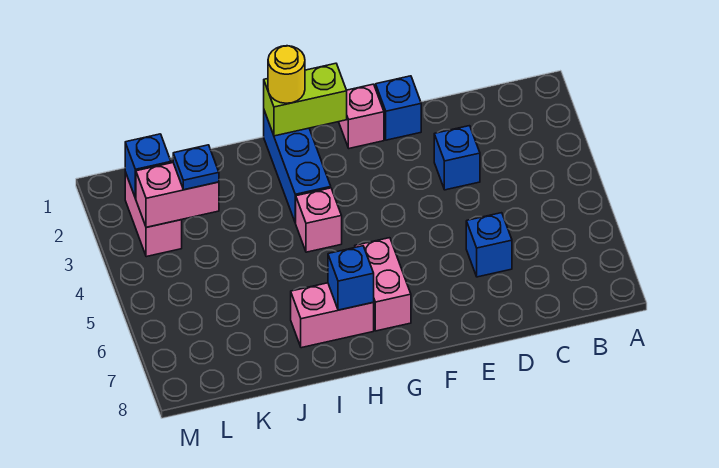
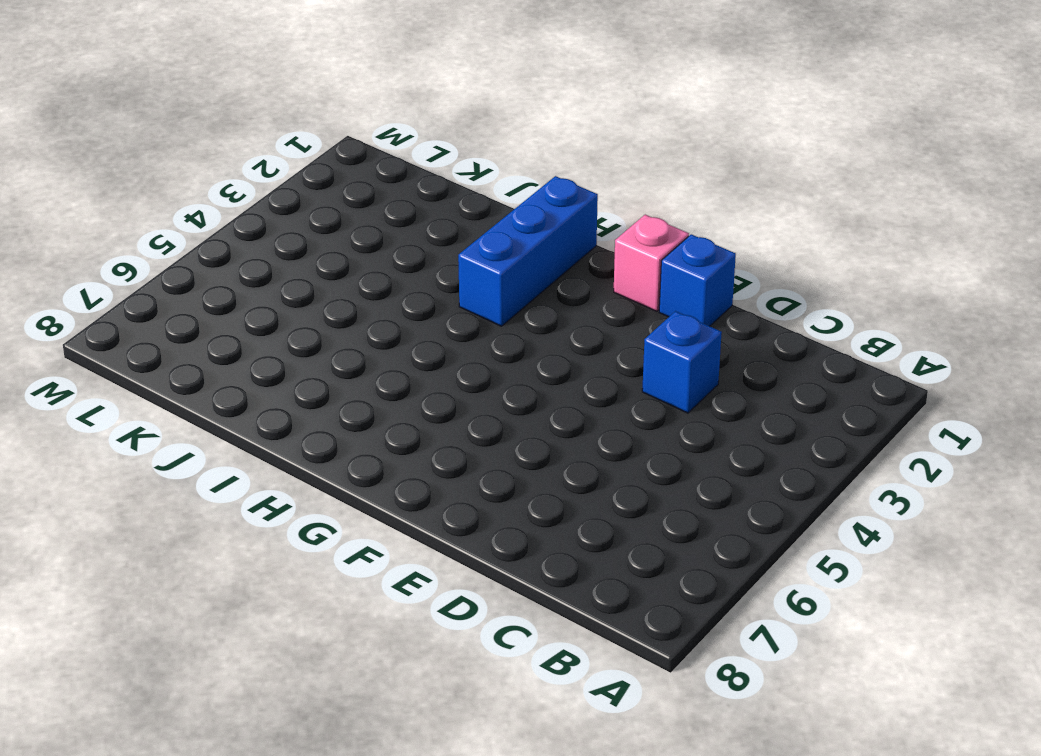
none -> blue brick D6 level 1
none -> pink brick G6:G7 level 1
none -> pink brick H4 level 1

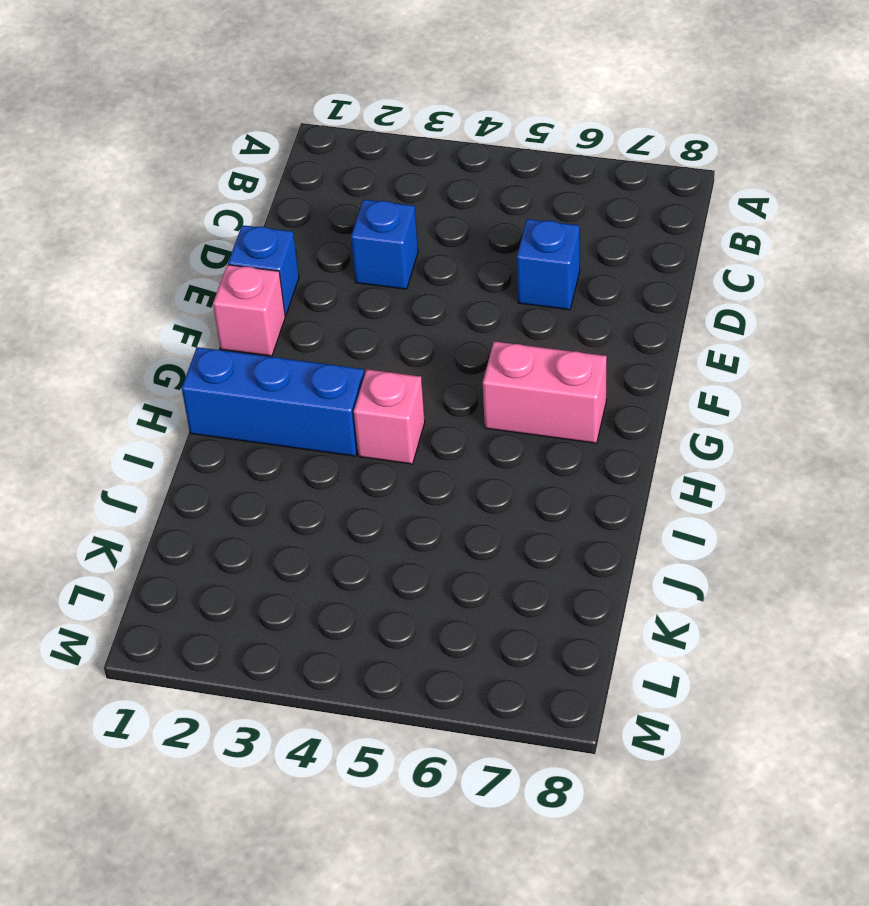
none -> pink brick H7:I7 level 1
none -> pink brick L2:L3 level 1
none -> lime brick G1:H1 level 2

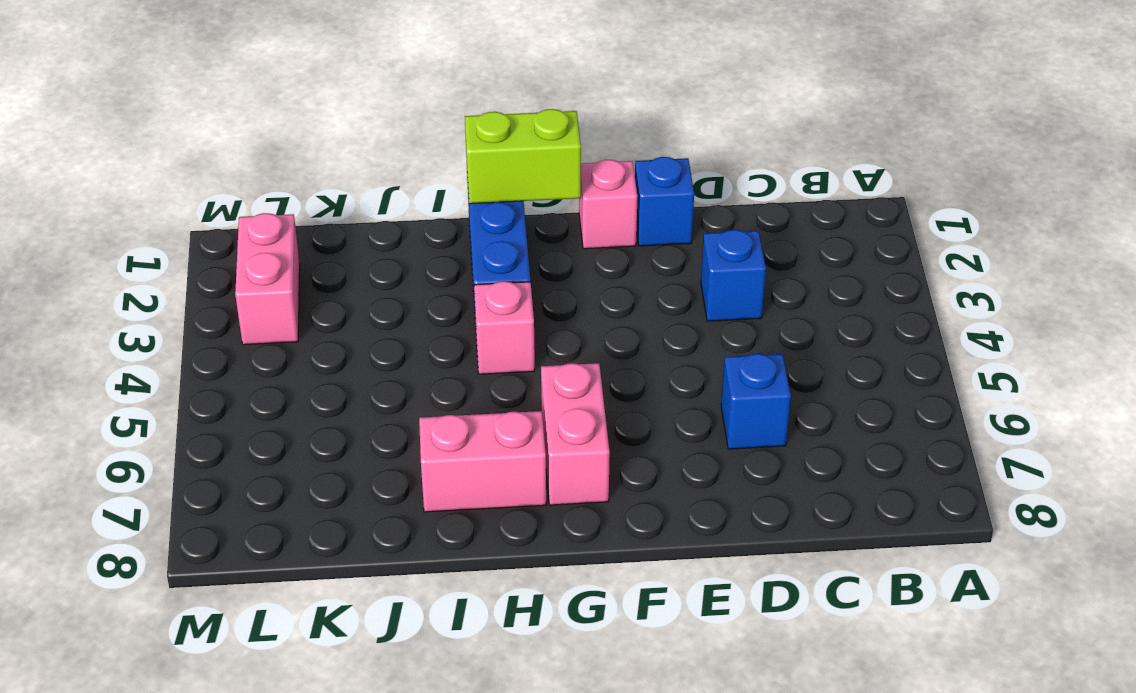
none -> blue brick H7 level 2
none -> pink brick K3:L3 level 2
none -> blue brick L2 level 2

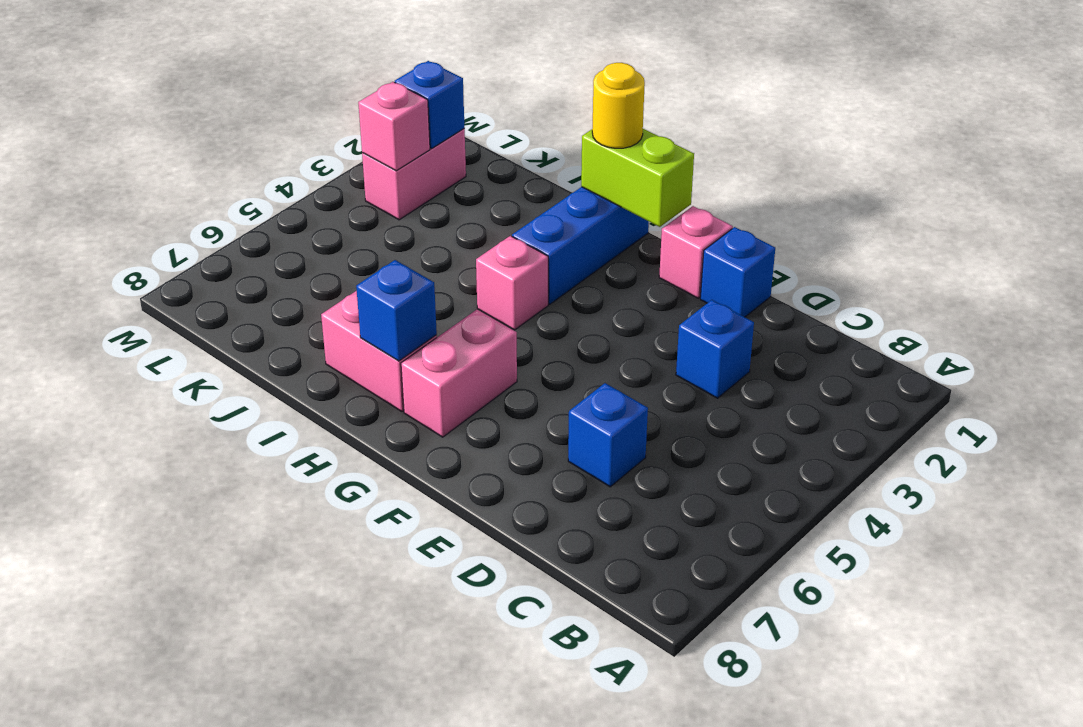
pink brick L3 level 2 -> pink brick K3:L3 level 2
none -> blue plate K3 level 3

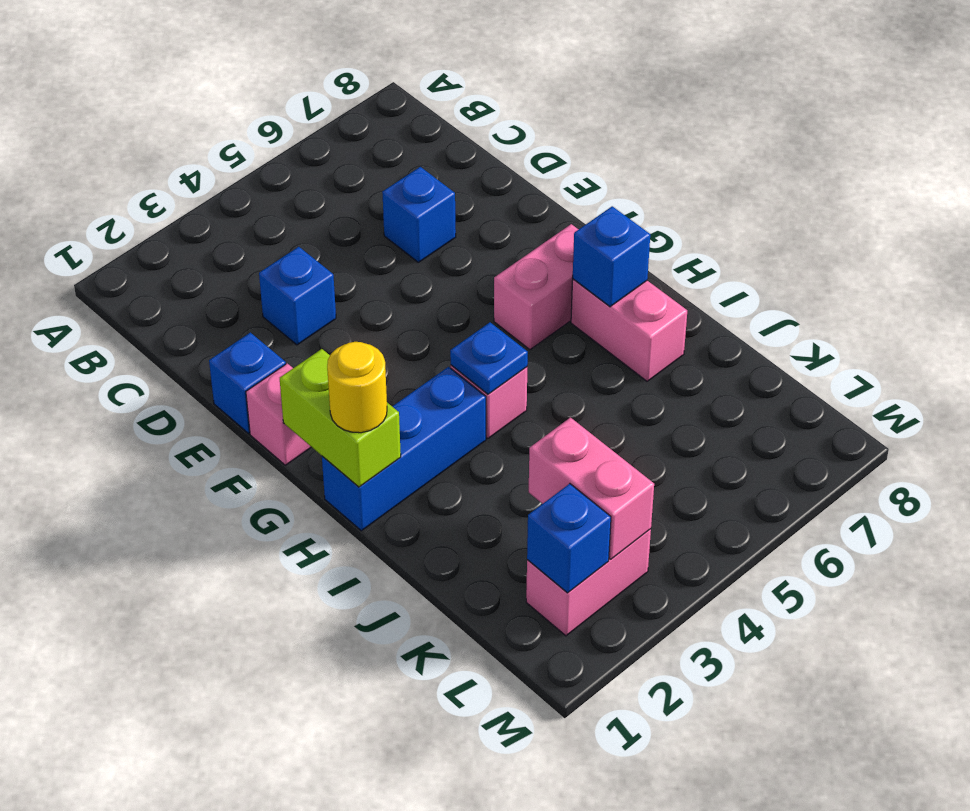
blue plate H4 level 2 -> blue plate K3 level 3

